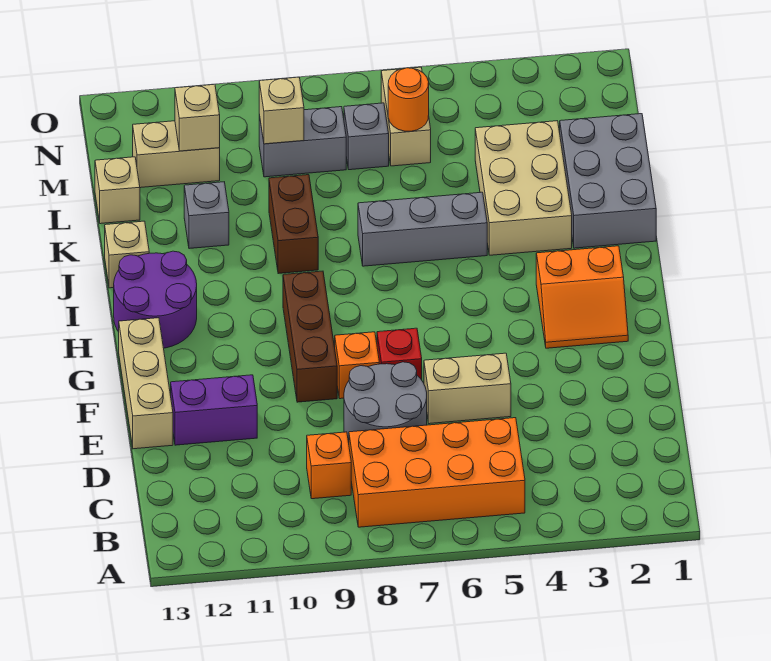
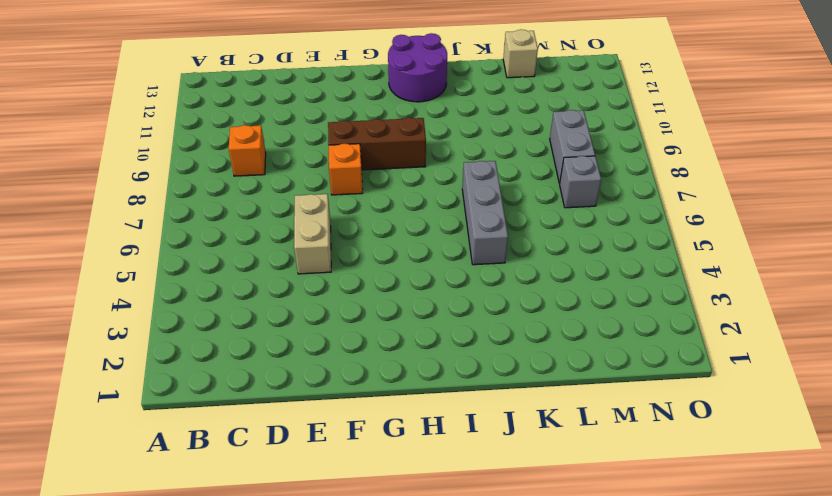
none -> orange brick B5:C8 level 1
none -> grey round brick D7:E8 level 1
none -> purple brick E11:E12 level 1

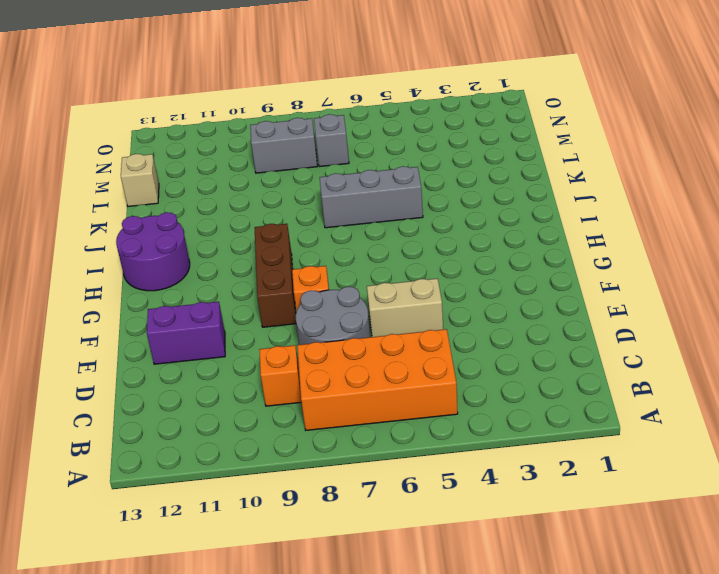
none -> tan brick E13:G13 level 1
none -> red brick F7 level 1
none -> orange slope G2:H3 level 1 top H

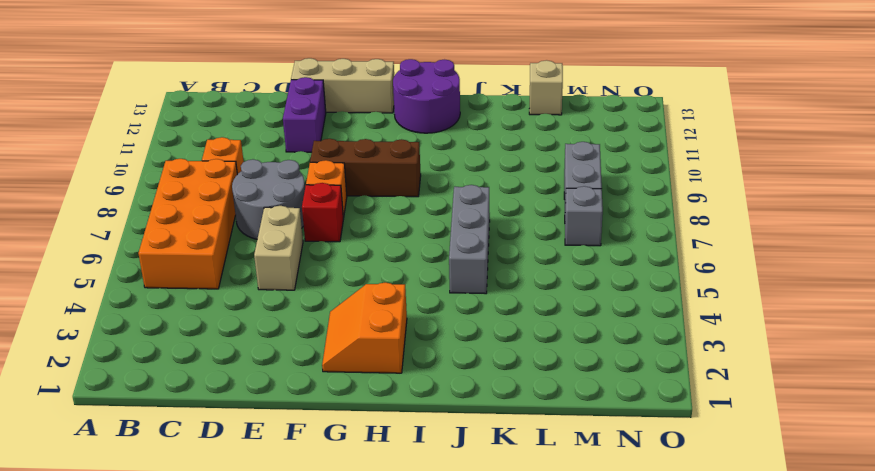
none -> grey brick J1:L2 level 1
none -> tan brick J3:L4 level 1
none -> brown brick J9:K9 level 1

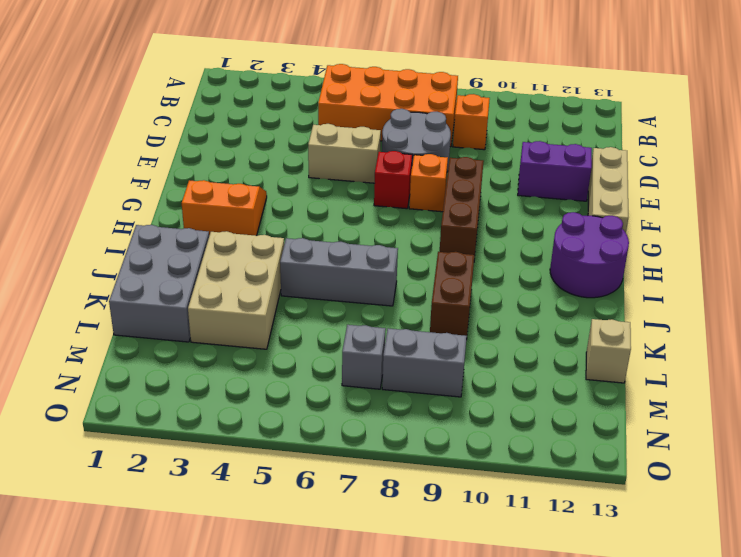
none -> tan brick J13 level 1
none -> grey brick K11 level 1
none -> tan brick M6:N6 level 1

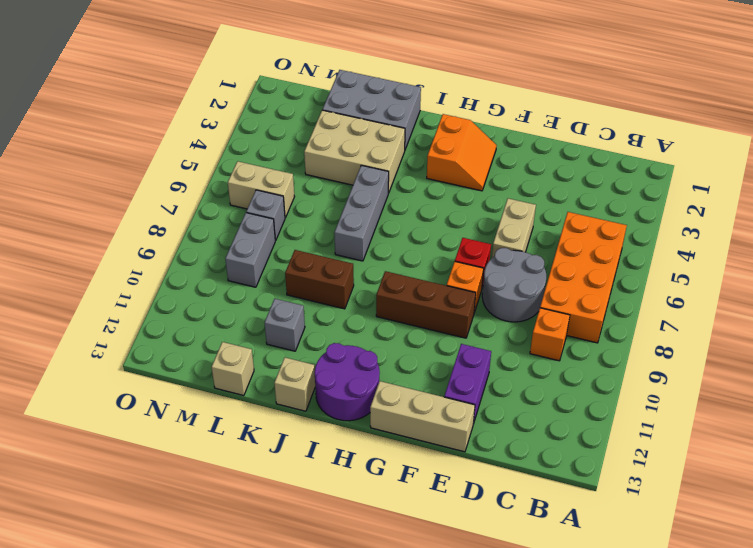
none -> tan brick M11:M12 level 1
none -> orange round brick M6 level 2
none -> tan brick M9 level 2

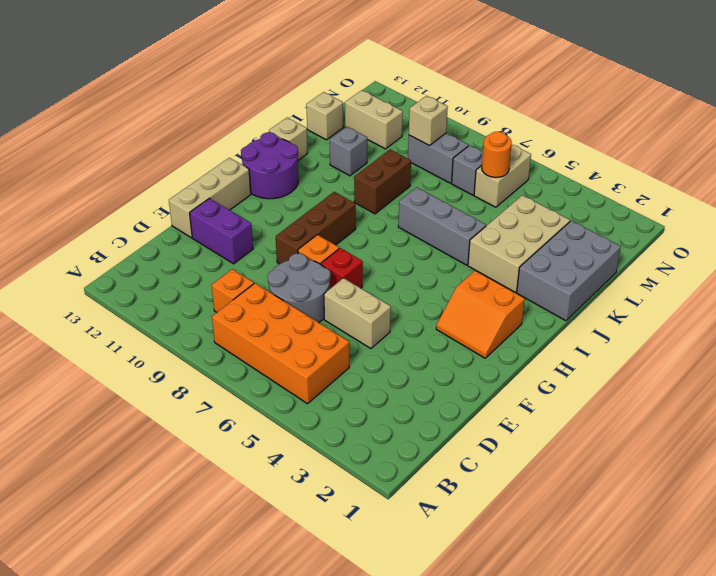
none -> tan brick M11 level 2

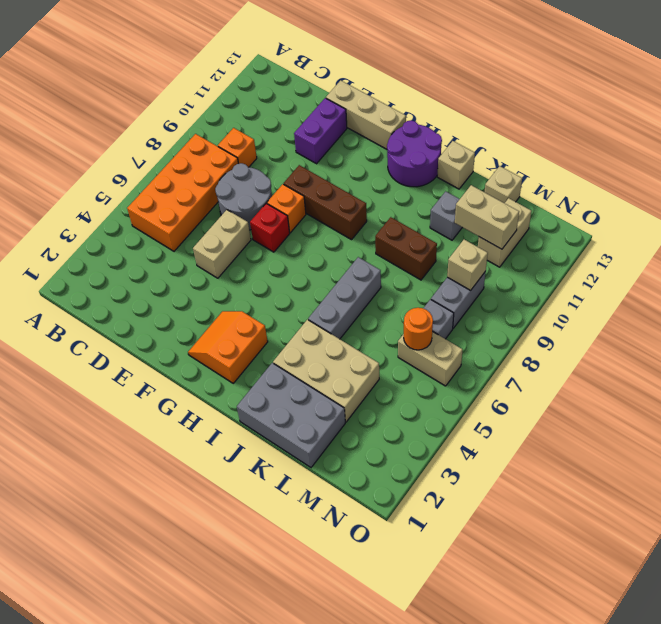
tan brick L11:M11 level 2 -> tan brick M11 level 2

